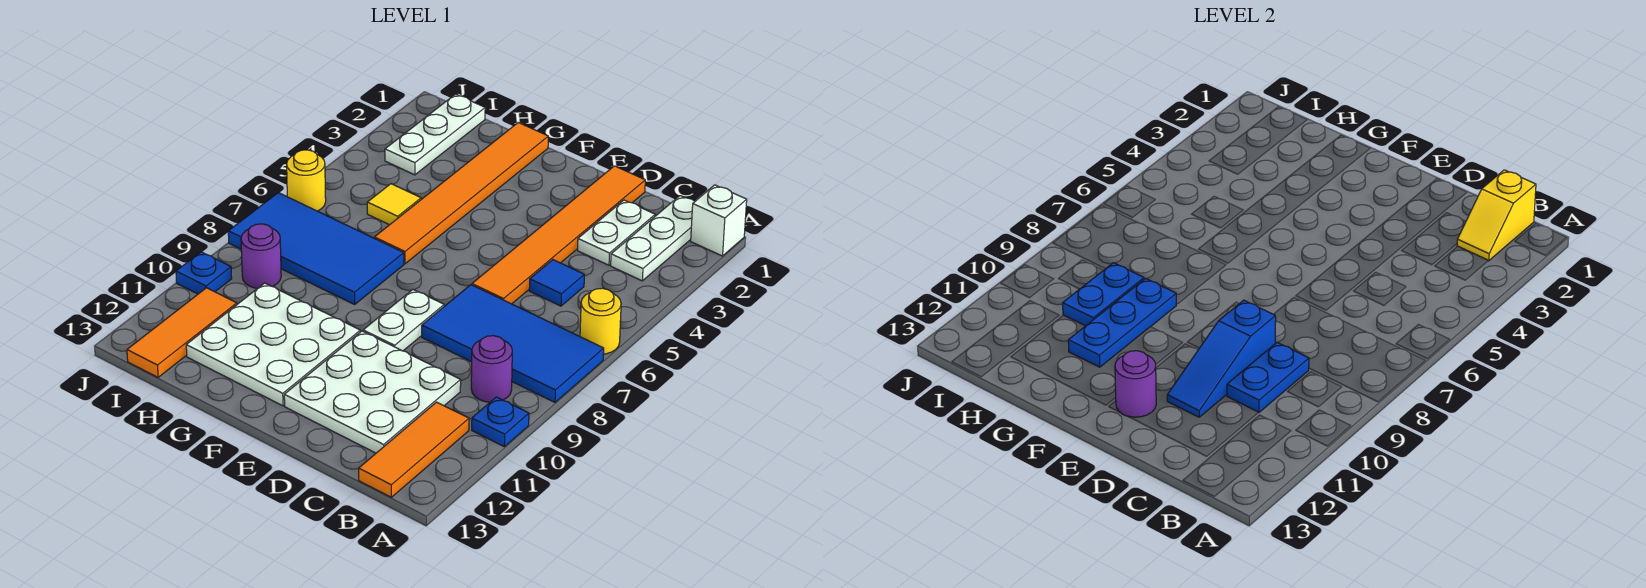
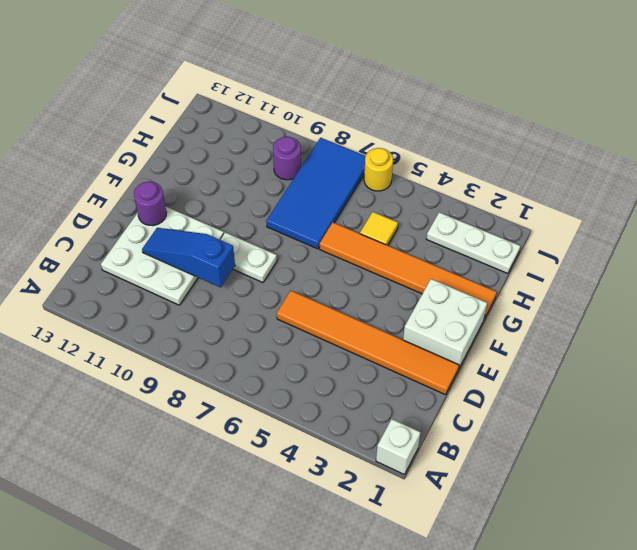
white brick E1:F2 level 1 -> none
none -> yellow round brick A6 level 1
none -> blue tile A7:D8 level 1
none -> blue plate A10 level 1

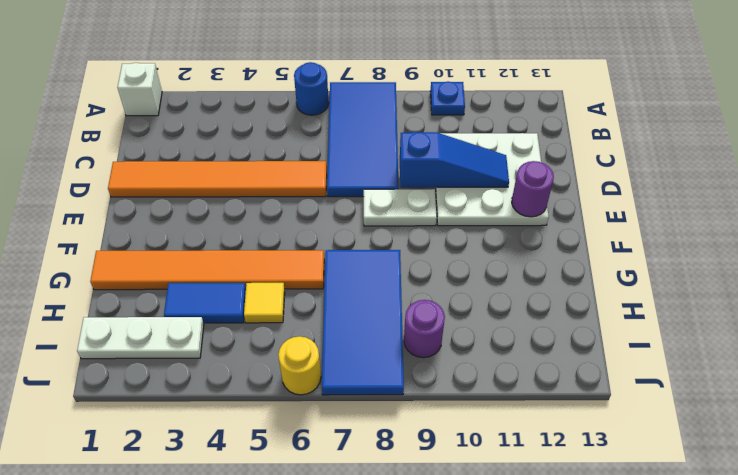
blue round brick A6 level 1 -> yellow round brick A6 level 1
blue tile H3:H4 level 1 -> none
none -> white plate B1:B3 level 1
none -> purple round brick B9 level 1
none -> orange tile B11:B13 level 1

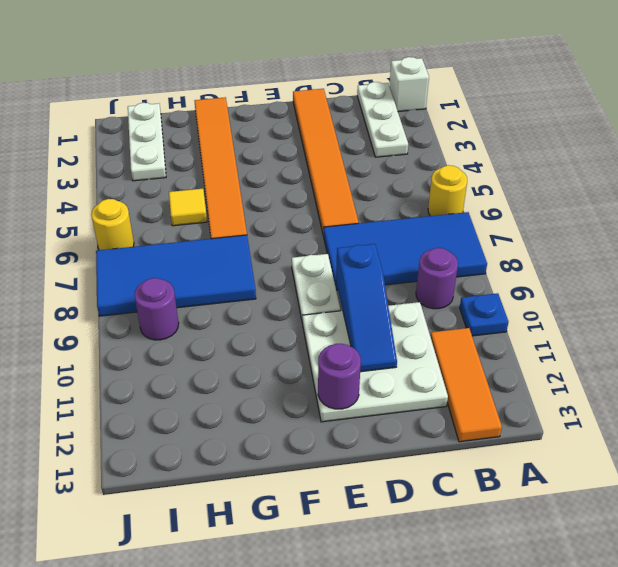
none -> white plate C2:C3 level 1
none -> blue tile C5 level 1
none -> white plate F10:H12 level 1

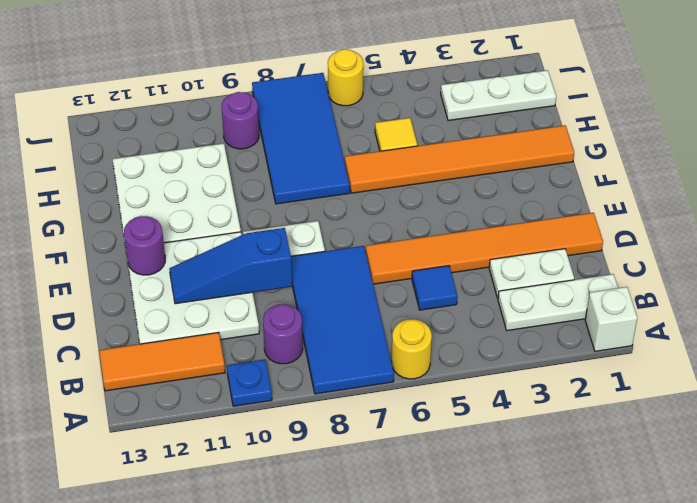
none -> orange tile I11:I13 level 1
none -> blue plate J10 level 1
none -> yellow slope B1:B2 level 2 top 1

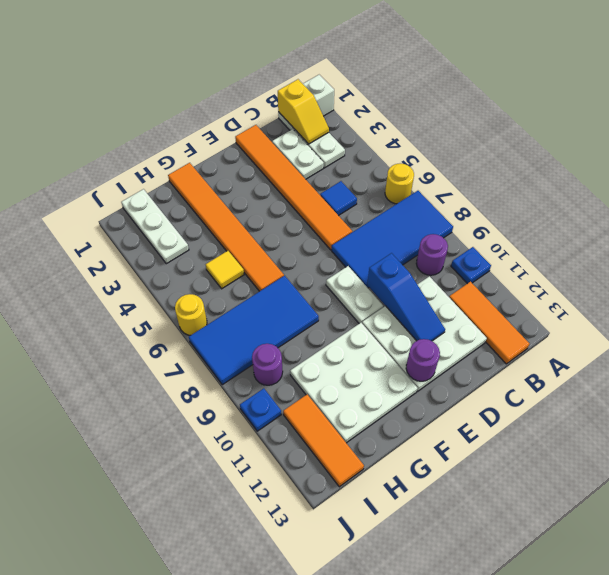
none -> blue plate C9:C10 level 2
none -> blue plate G9:G11 level 2
none -> blue plate H9:H10 level 2

